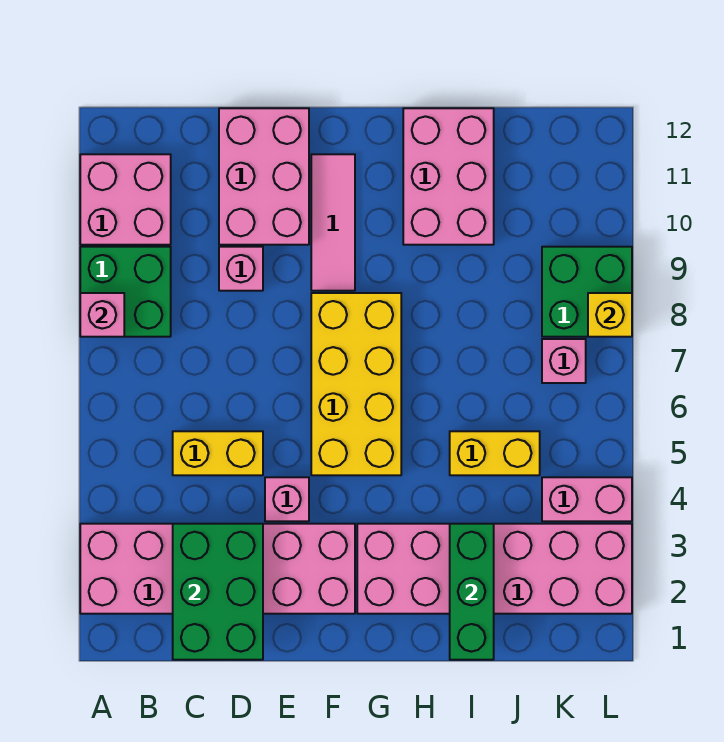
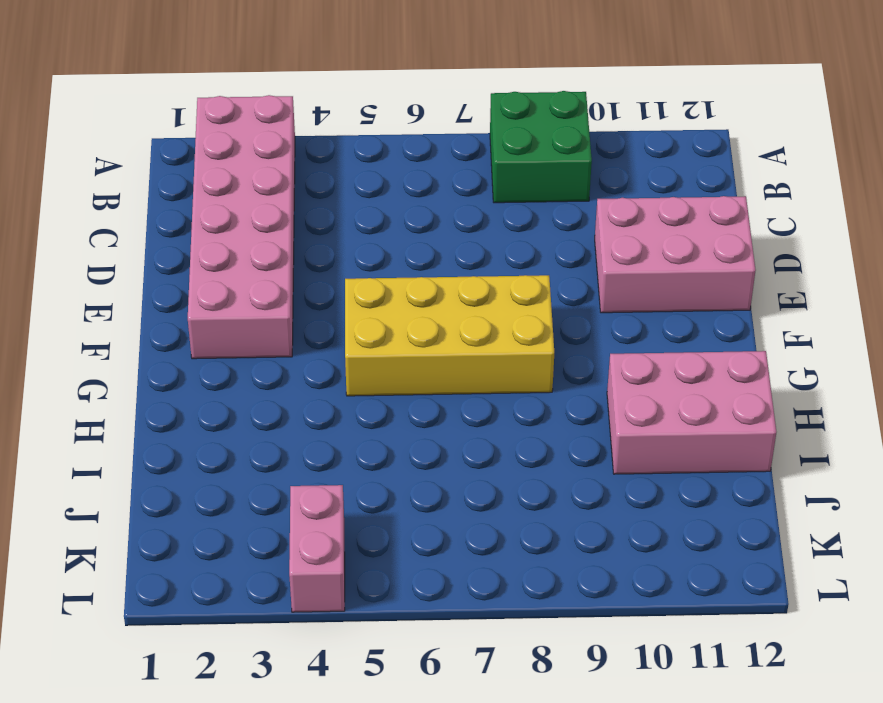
none -> pink brick A10:B11 level 1
none -> yellow brick C5:D5 level 1
none -> pink brick D9 level 1

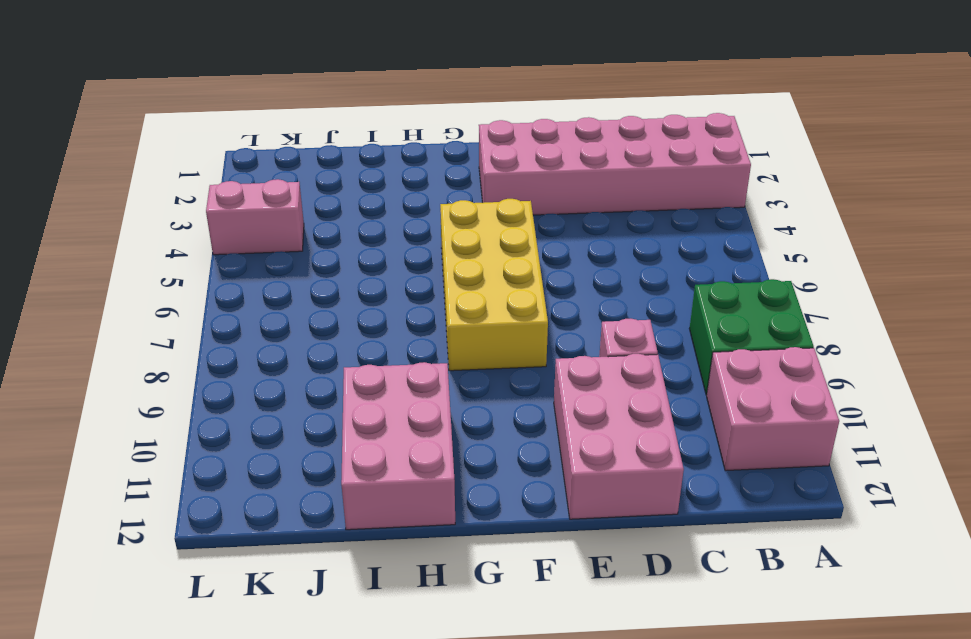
none -> yellow brick C5:D5 level 1
none -> pink brick E4 level 1
none -> pink tile F9:F11 level 1

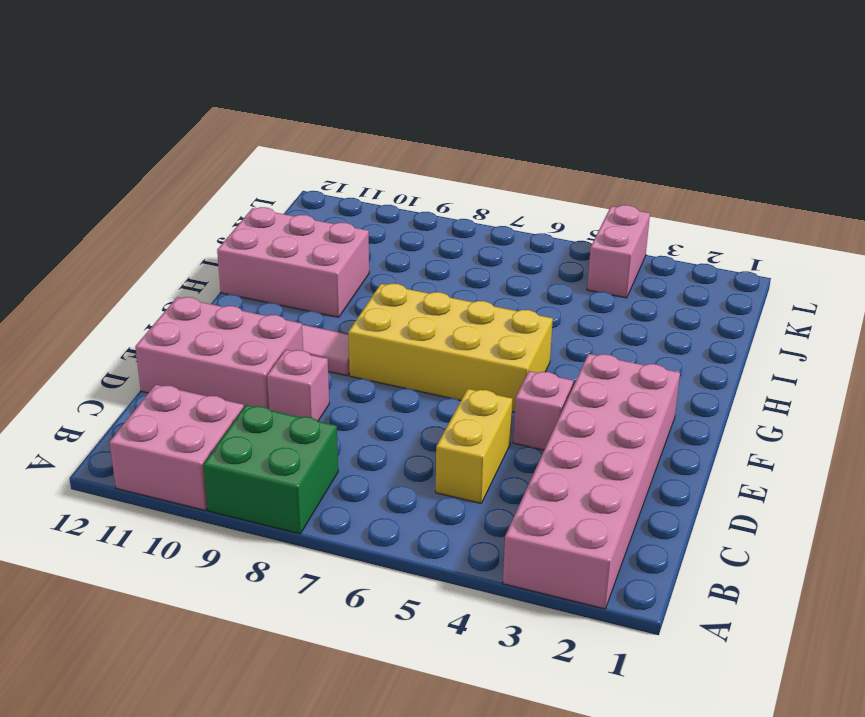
none -> pink brick G2:L3 level 1
none -> yellow brick I5:J5 level 1
none -> pink brick K7 level 1

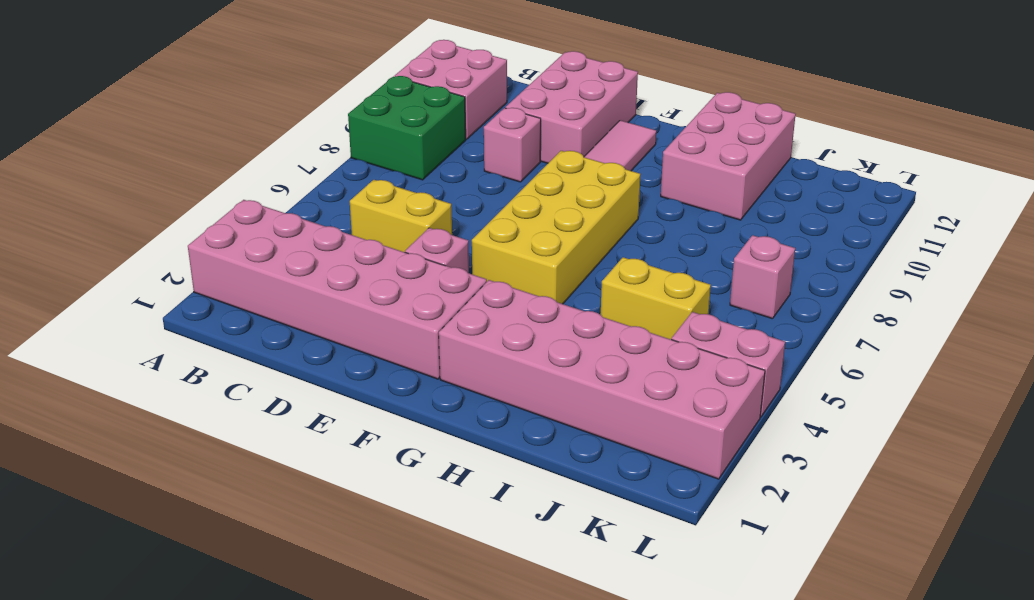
none -> green brick K8:L9 level 1
none -> pink brick A8 level 2
none -> green brick C1:D3 level 2

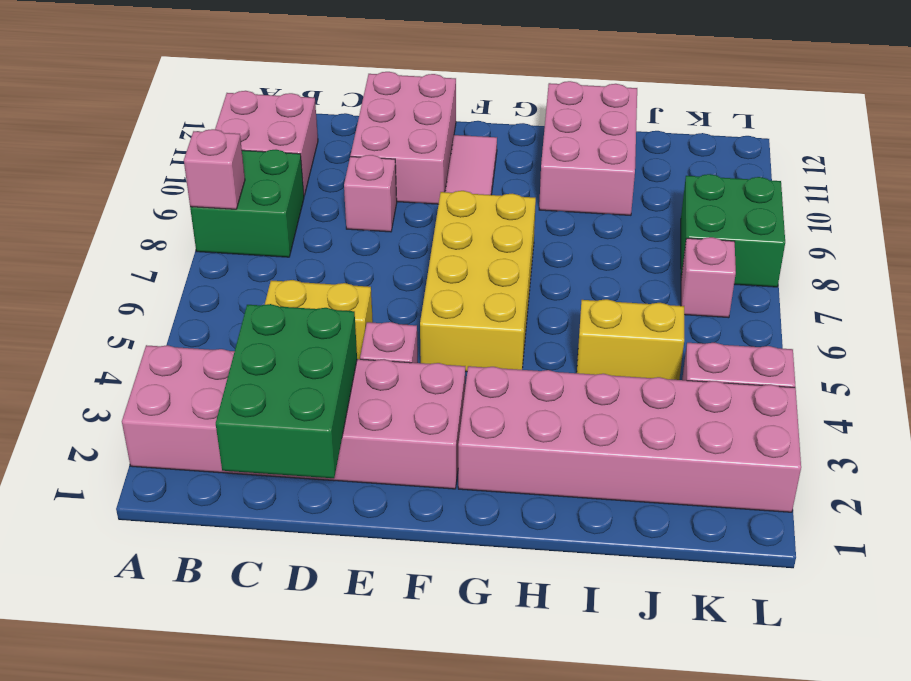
none -> green brick I1:I3 level 2
none -> yellow brick L8 level 2

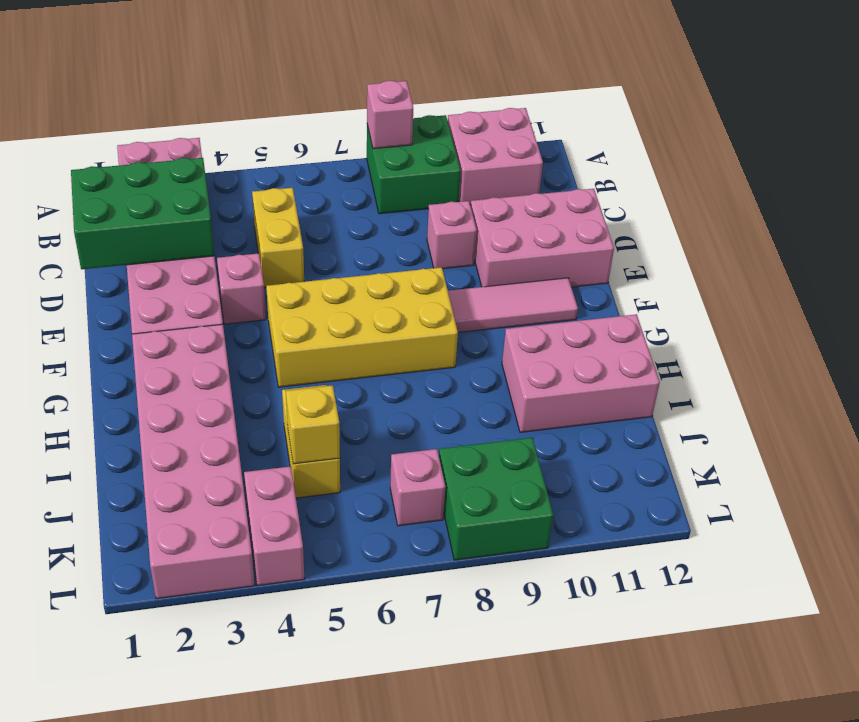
yellow brick J5 level 2 -> yellow brick L8 level 2
none -> green brick I1:I3 level 2

